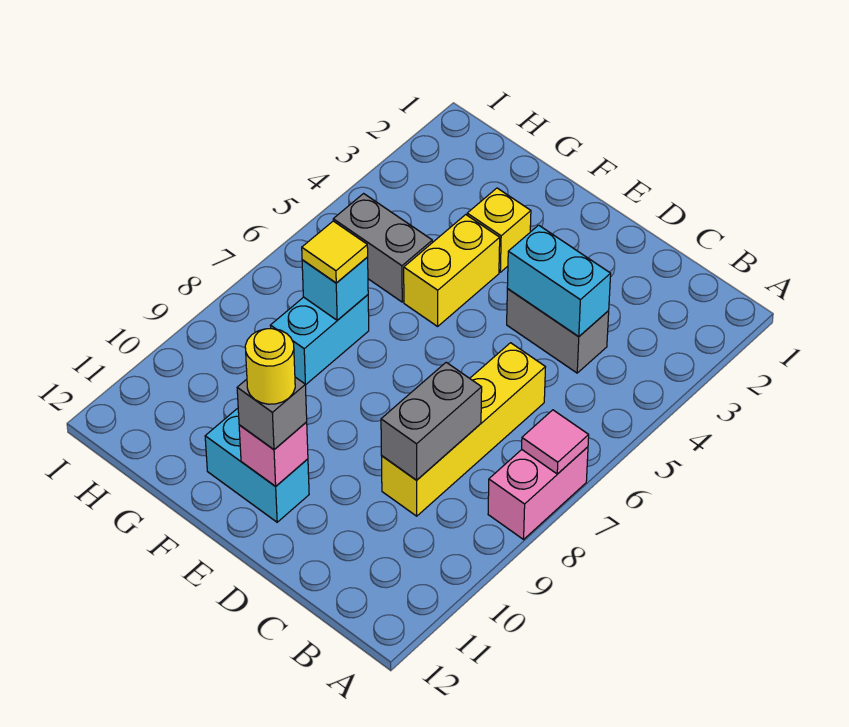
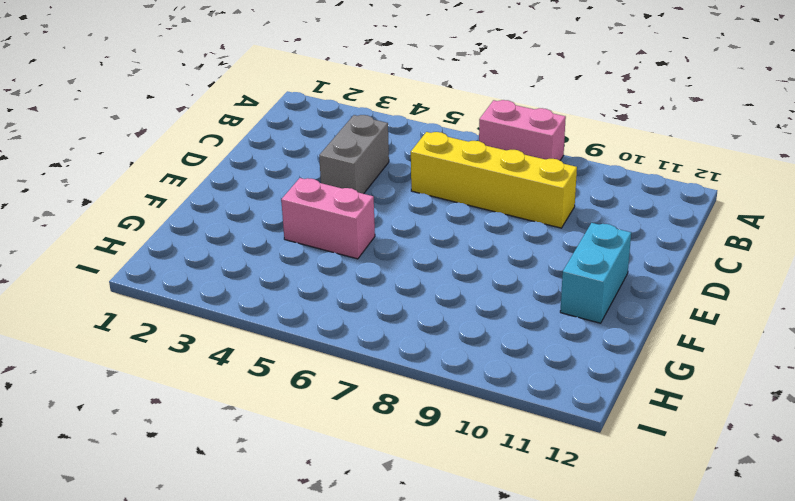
pink brick F4:F5 level 1 -> yellow brick F4:F5 level 1
none -> yellow brick F3 level 1
none -> grey brick G5:H5 level 1
none -> cyan brick G7:G8 level 1

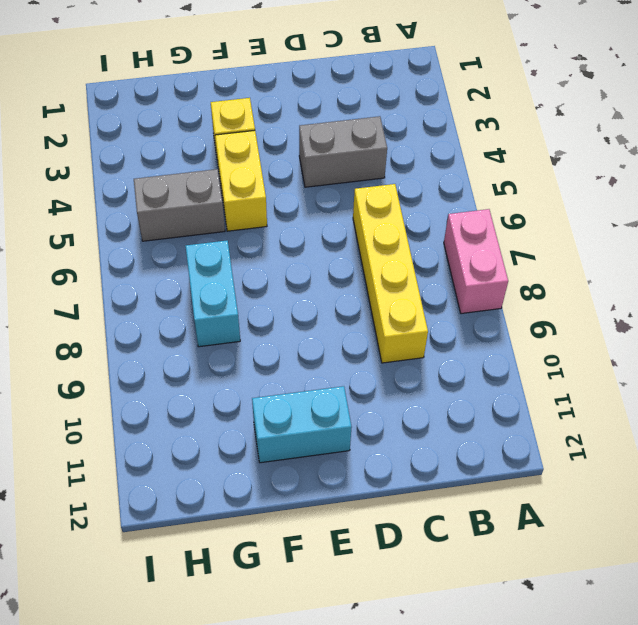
none -> pink tile A7 level 2
none -> cyan brick C4:D4 level 2
none -> grey brick C8:C9 level 2

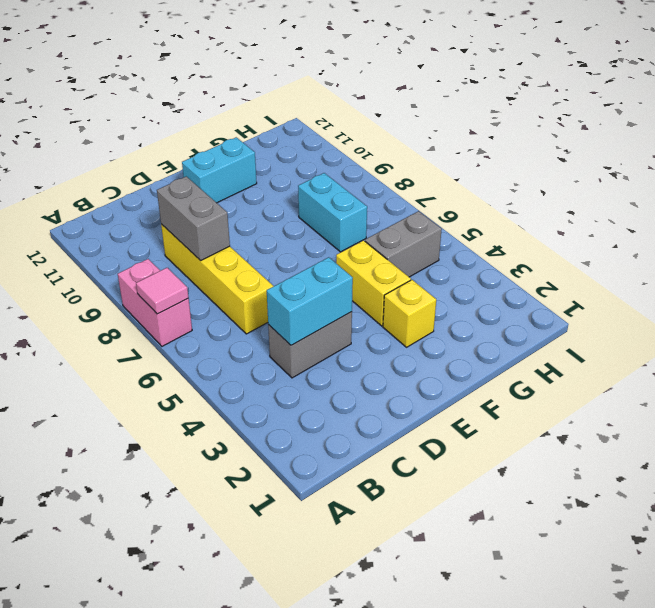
none -> pink brick E11 level 2
none -> cyan brick G7 level 2
none -> grey brick E11 level 3

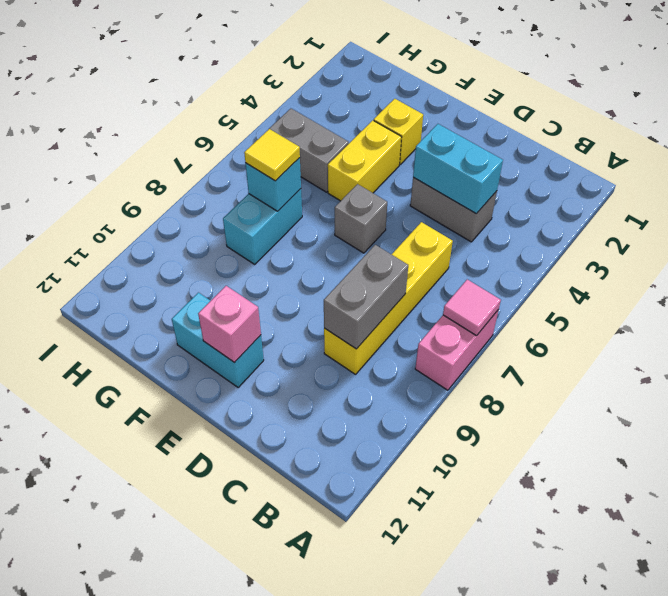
grey brick E6 level 1 -> grey brick E11 level 3
none -> yellow round brick E11 level 4

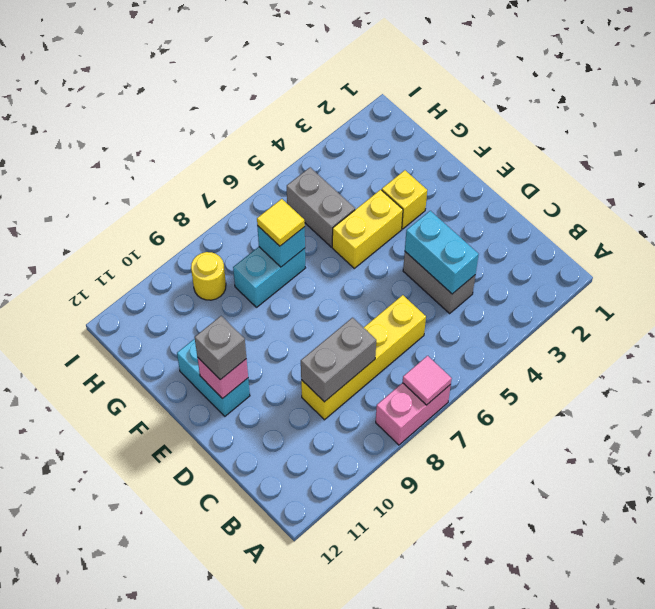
yellow round brick H9 level 1 -> yellow round brick E11 level 4

